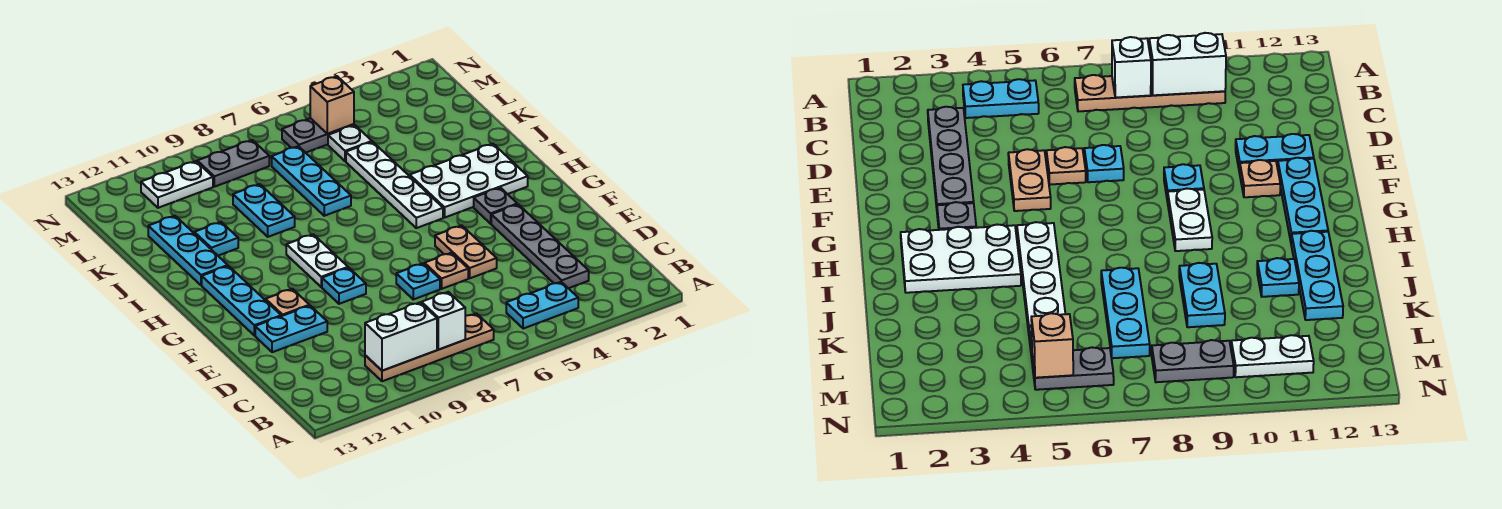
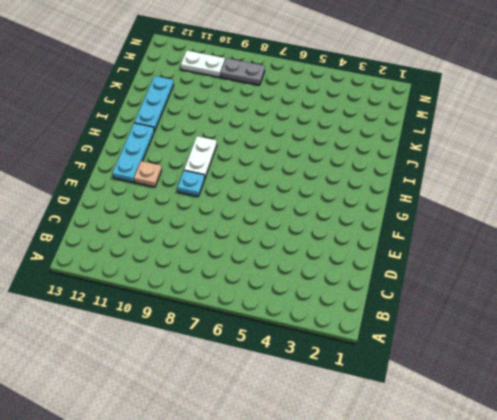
none -> cyan plate B4:B5 level 1
none -> tan plate B7:B10 level 1
none -> grey plate C3:F3 level 1

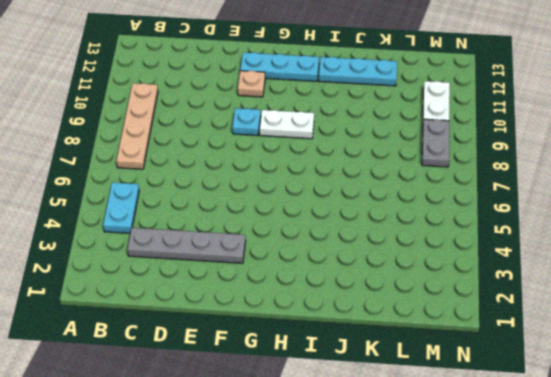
none -> tan plate E5:F5 level 1
none -> tan plate E6 level 1
none -> cyan plate E7 level 1

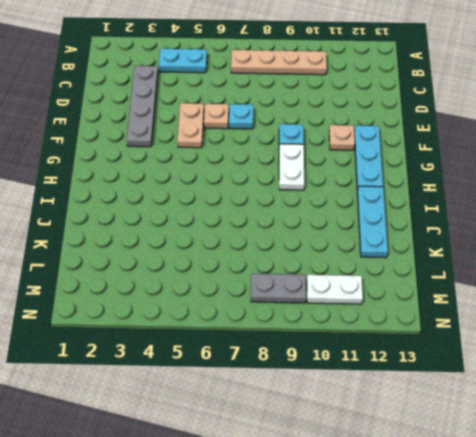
none -> cyan plate E11:E12 level 1
none -> grey plate G3 level 1
none -> white plate H2:I4 level 1

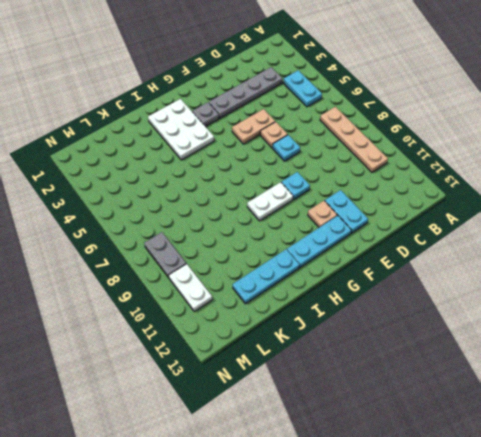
none -> white plate H5:K5 level 1
none -> cyan plate J7:L7 level 1
none -> cyan plate J9:K9 level 1

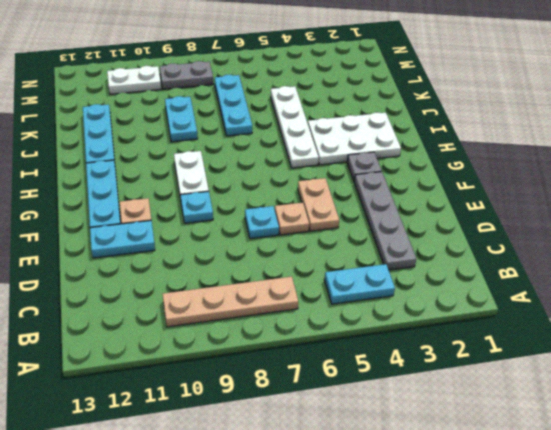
none -> cyan plate J11 level 1
none -> white plate L5 level 1
none -> grey plate M5:M6 level 1

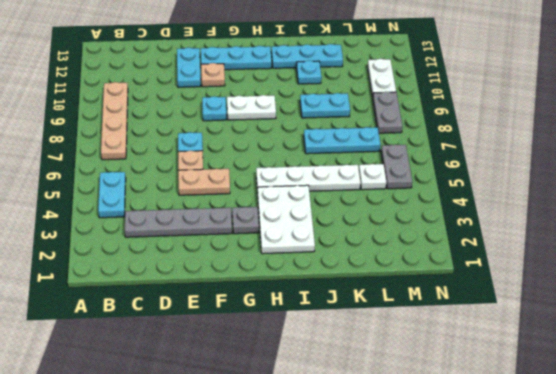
none -> white brick B8 level 2
none -> white brick B9:B10 level 2
none -> tan brick M5 level 2

